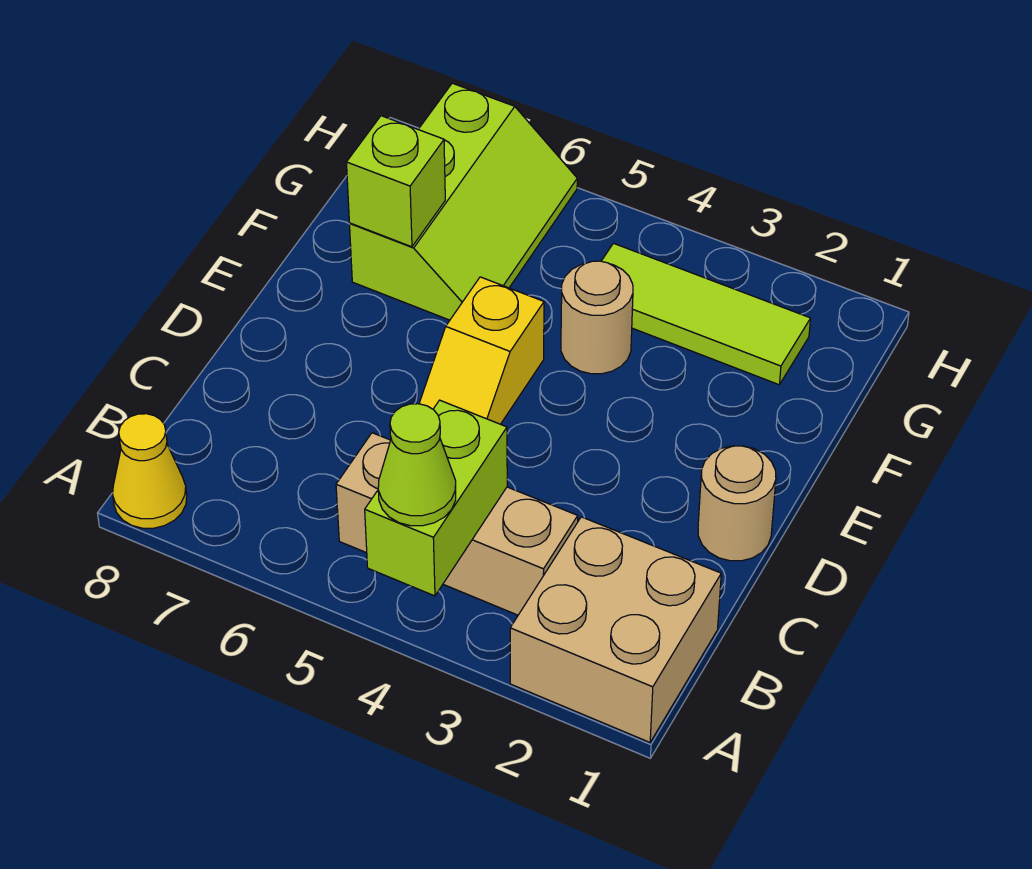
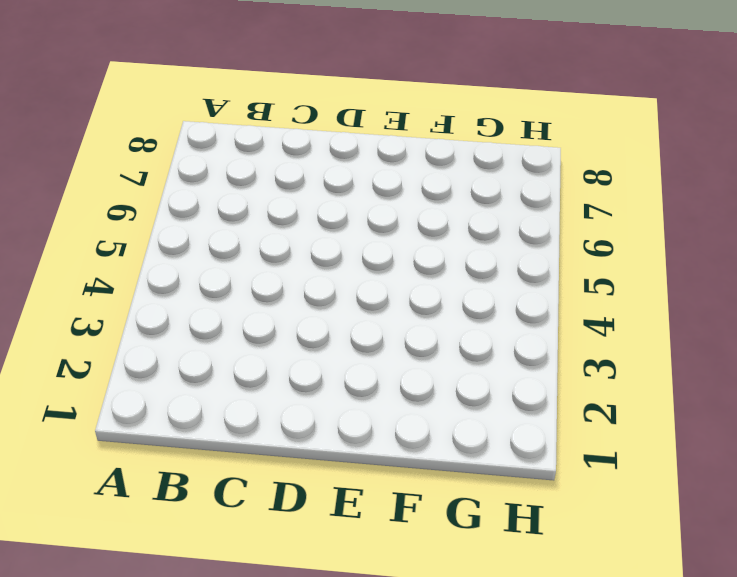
none -> tan brick A1:B2 level 1
none -> yellow cone A8 level 1

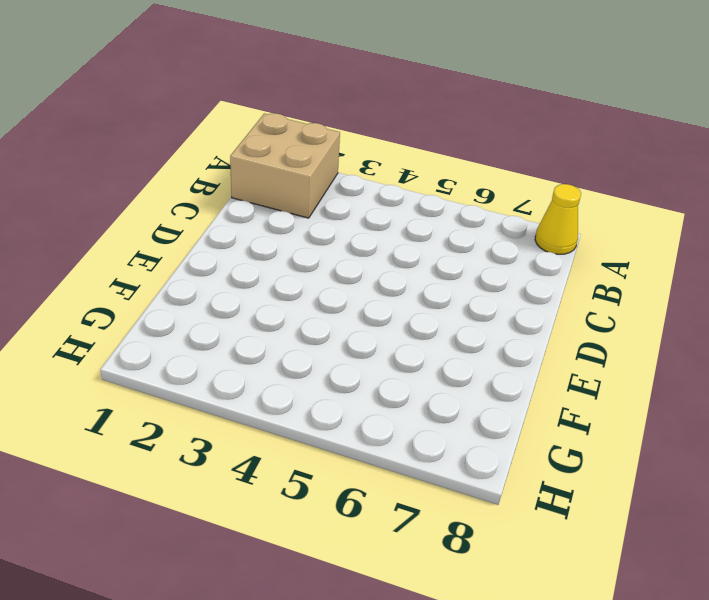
none -> tan brick B3:B5 level 1
none -> tan round brick D1 level 1

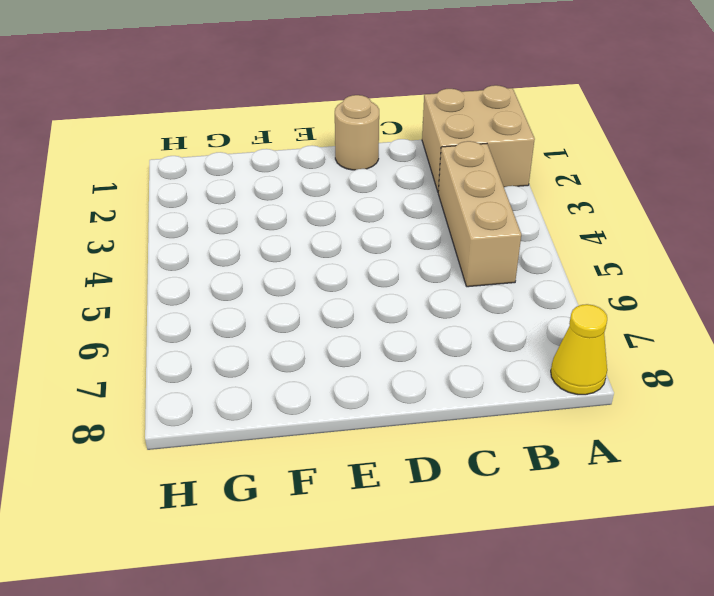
none -> yellow slope D5:E5 level 1 top E
none -> tan round brick F4 level 1

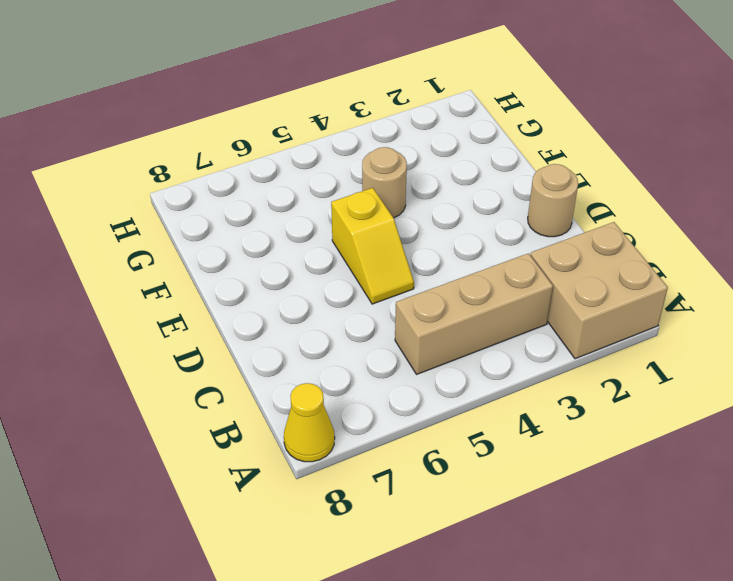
none -> lime slope F6:H7 level 1 top 7
none -> lime tile G2:G4 level 1

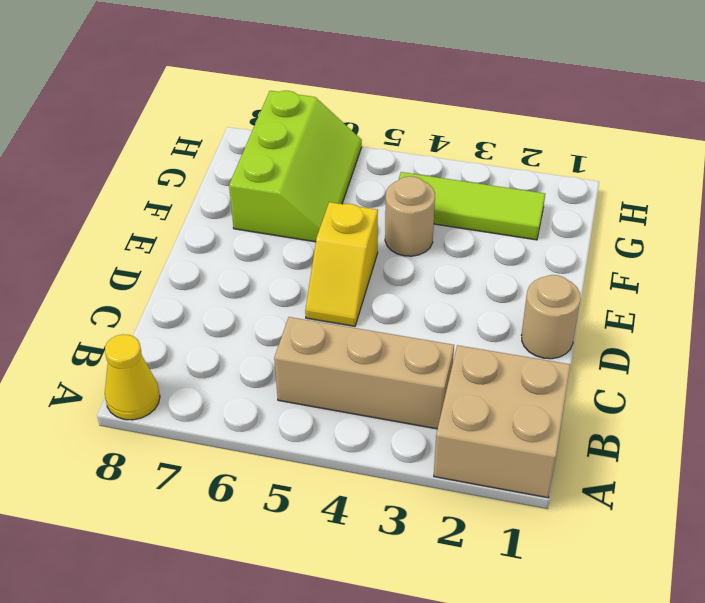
none -> lime brick A4:B4 level 2
none -> lime brick F7 level 2

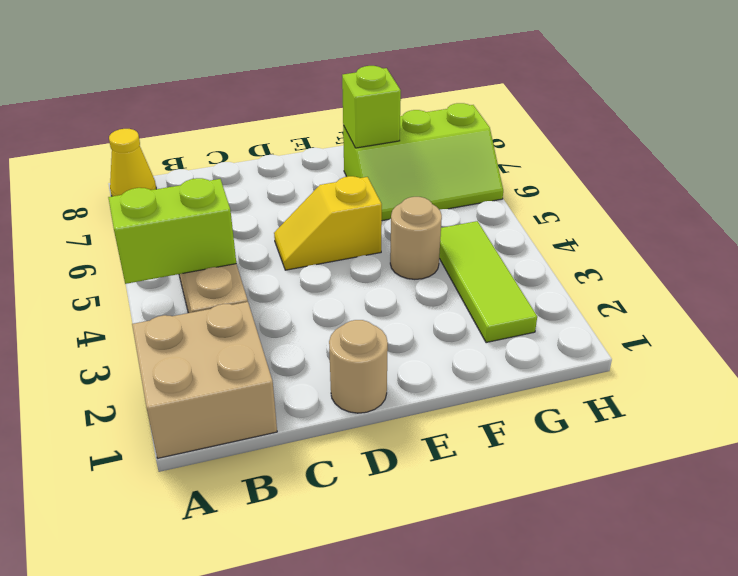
none -> lime cone A4 level 3

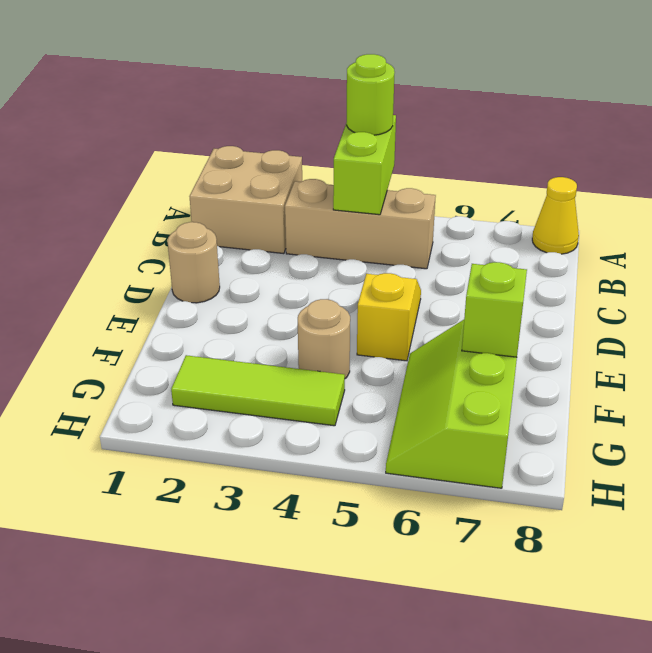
lime round brick A4 level 3 -> lime cone A4 level 3

